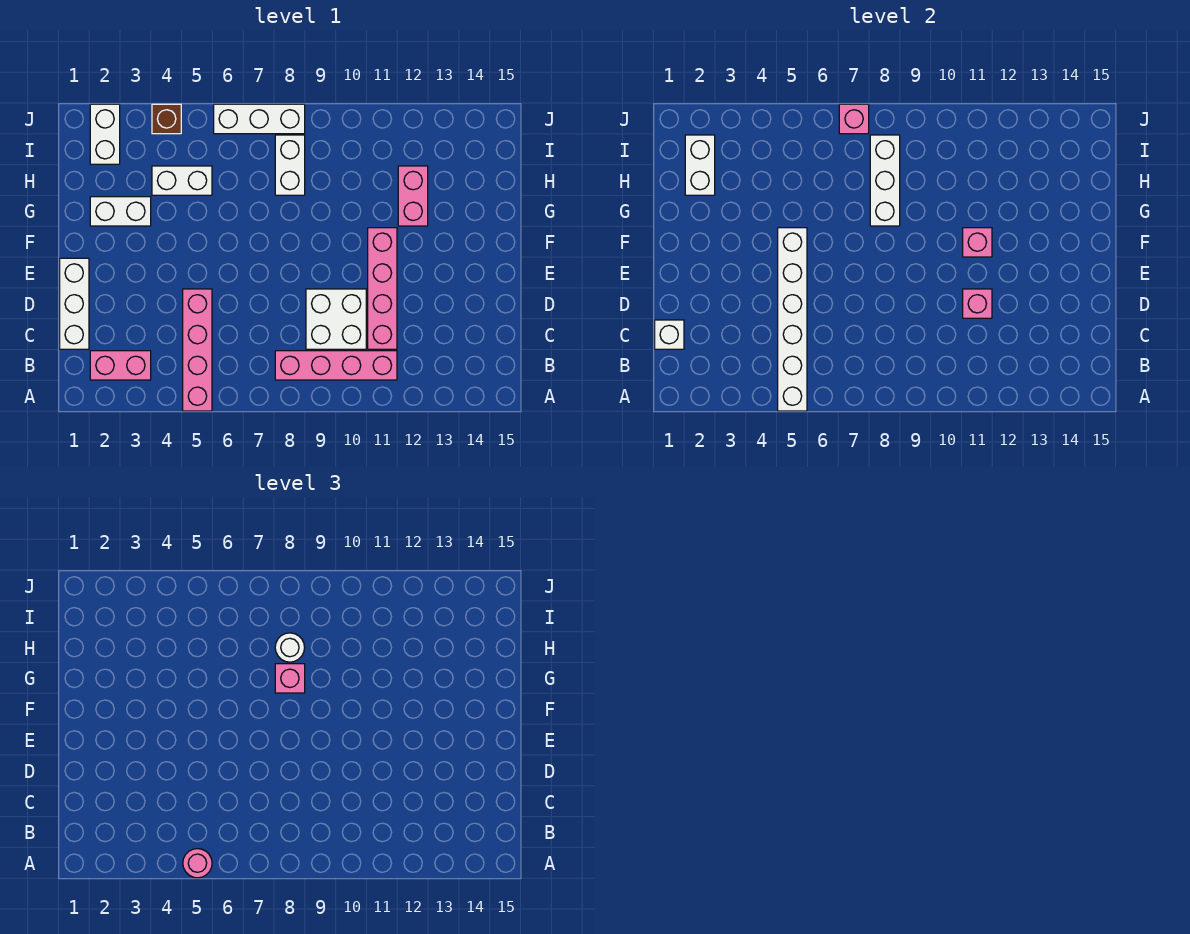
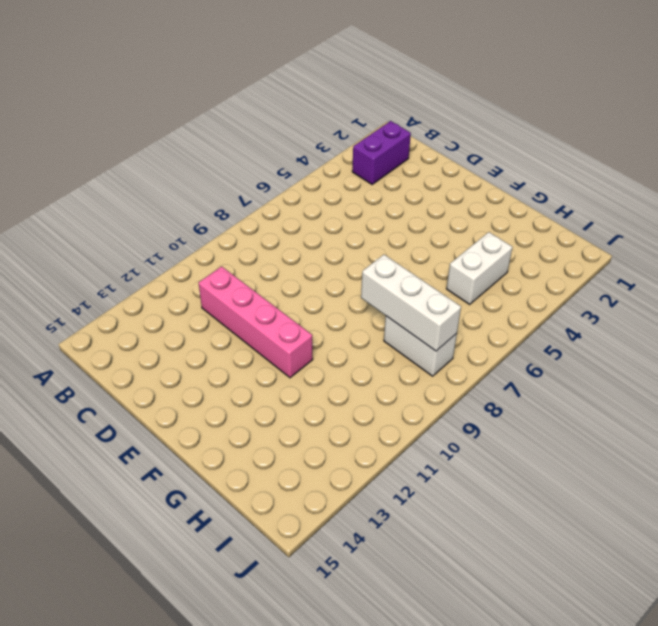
purple brick B2:B3 level 1 -> pink brick B2:B3 level 1
none -> pink brick A5:D5 level 1
none -> pink brick B8:B11 level 1
none -> white brick C1:E1 level 1

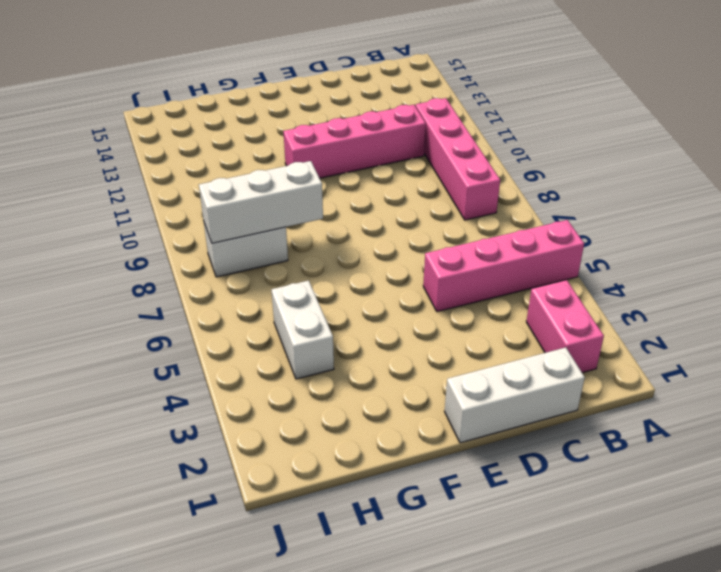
none -> white brick C9:D10 level 1
none -> white brick G2:G3 level 1
none -> pink brick G12:H12 level 1

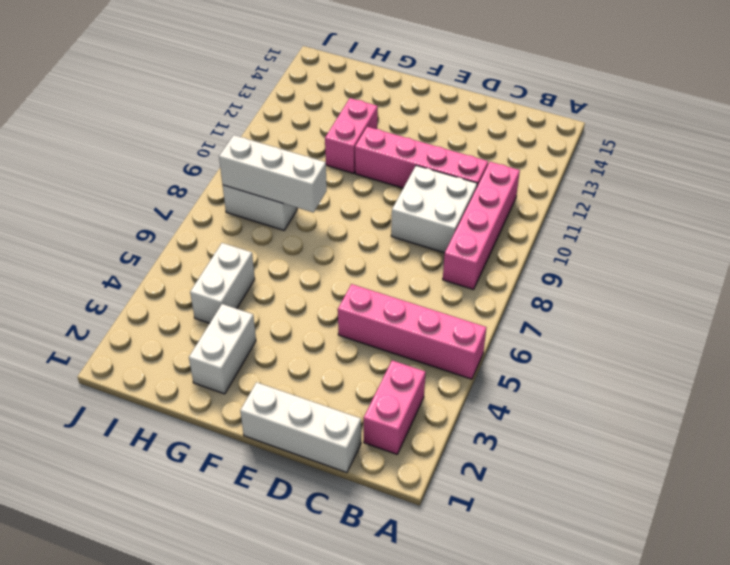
pink brick G11:G12 level 1 -> pink brick G12:H12 level 1
none -> white brick I2:J2 level 1
none -> brown brick J4 level 1
none -> white brick J6:J8 level 1

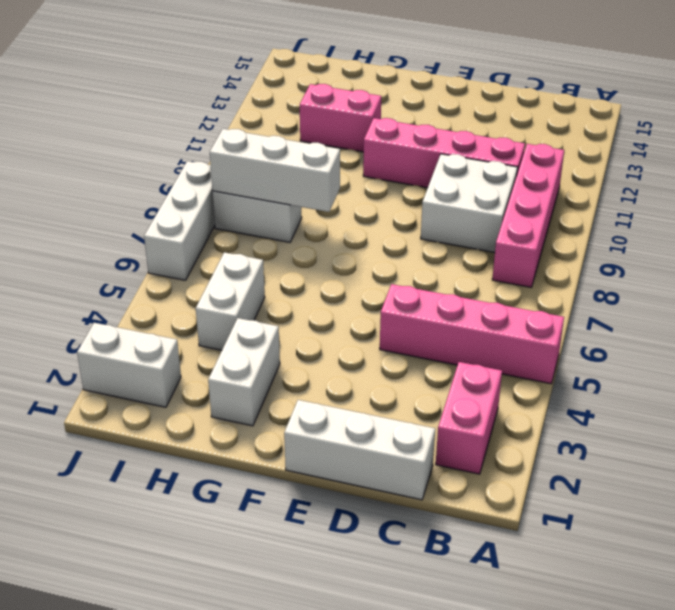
none -> brown brick J4 level 1
none -> white brick A5:F5 level 2
none -> white brick C1 level 2

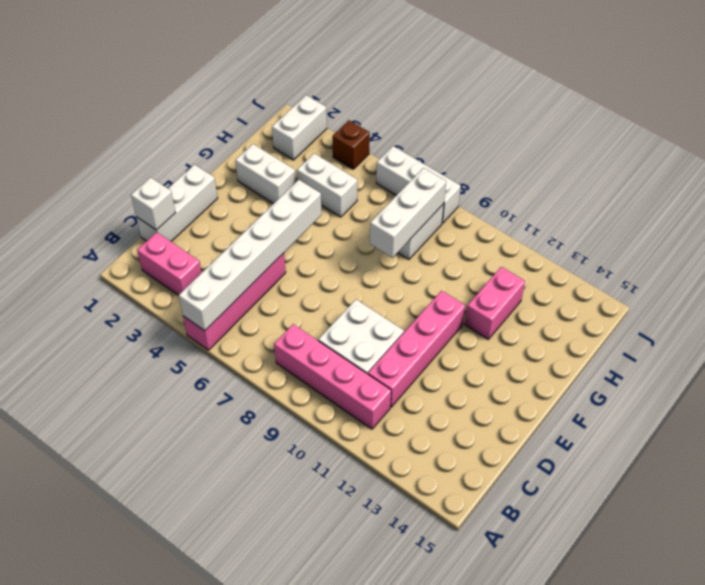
none -> pink brick D11 level 2
none -> pink brick F11 level 2
none -> white brick H2:I2 level 2

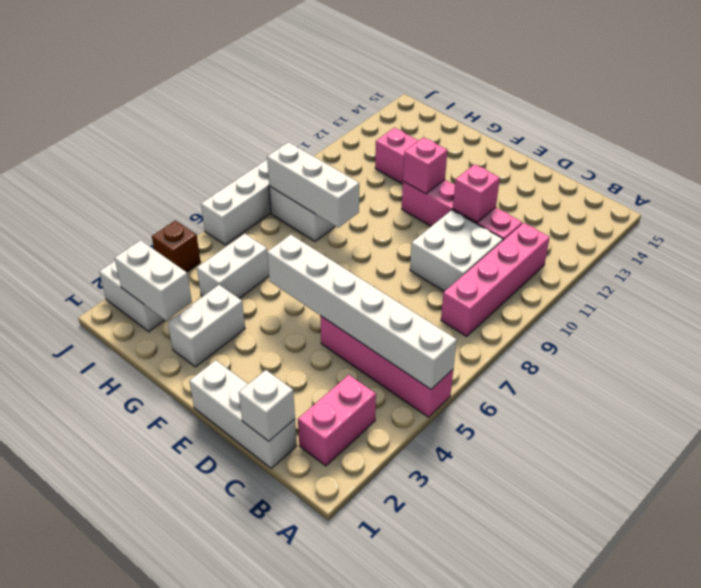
none -> pink brick J7 level 2
none -> pink round brick A5 level 3
none -> pink brick G8 level 3

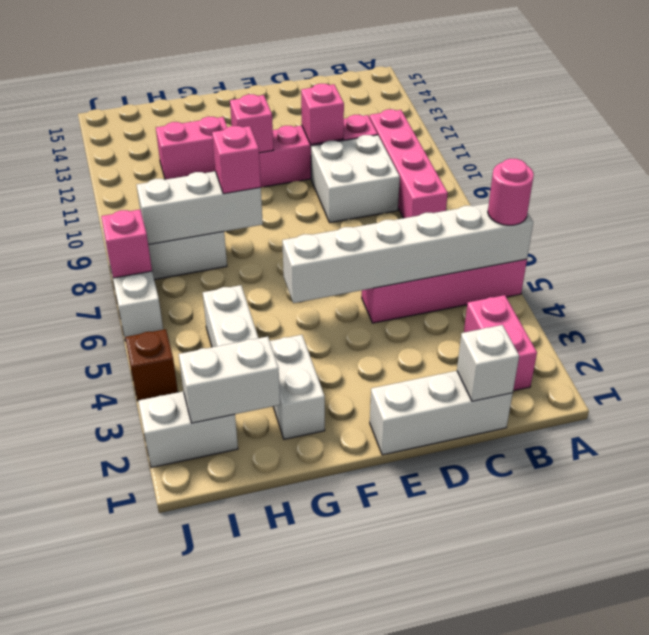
none -> white round brick H8 level 3

